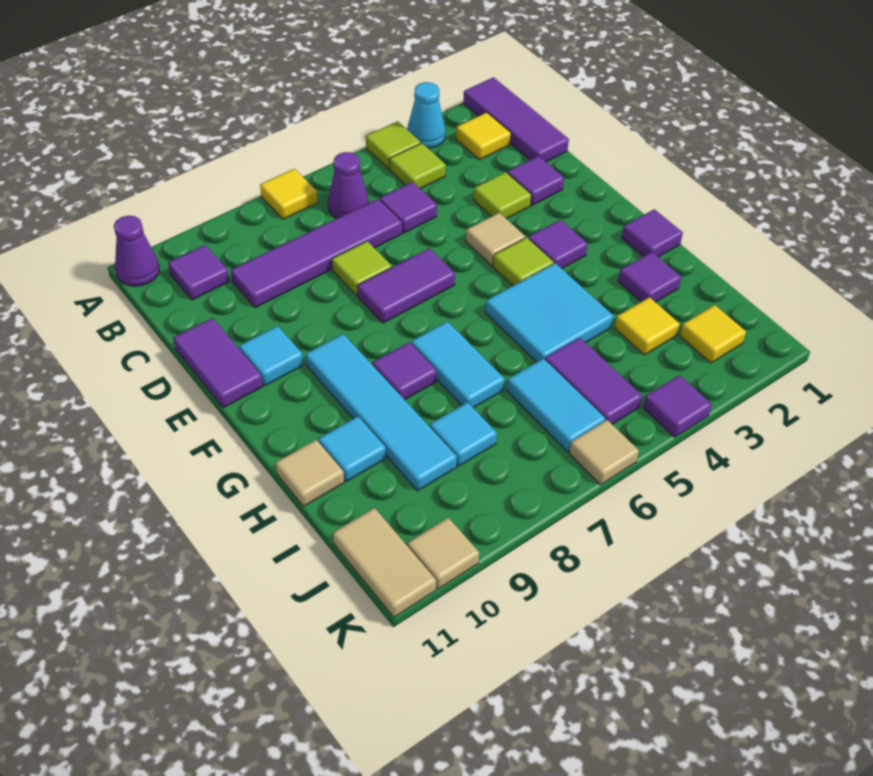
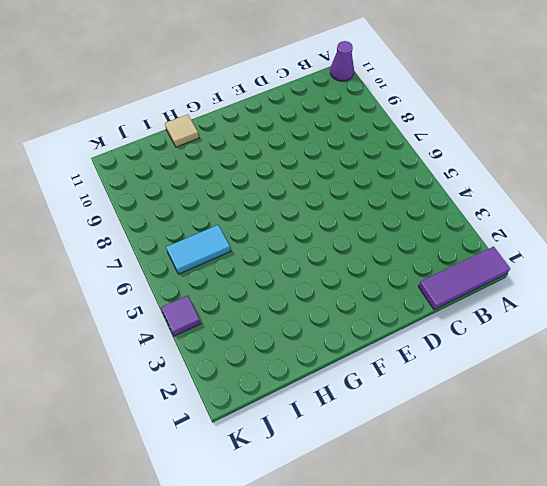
none -> cyan cone A3 level 1
none -> lime tile A4 level 1
none -> yellow tile A7 level 1
none -> yellow tile B2 level 1

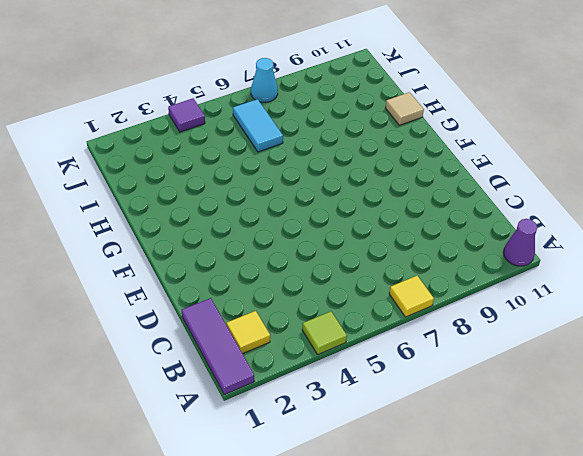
cyan cone K7 level 1 -> cyan cone A3 level 1
none -> lime tile B4 level 1
none -> purple cone B6 level 1
none -> purple tile B10 level 1
none -> purple tile C5 level 1

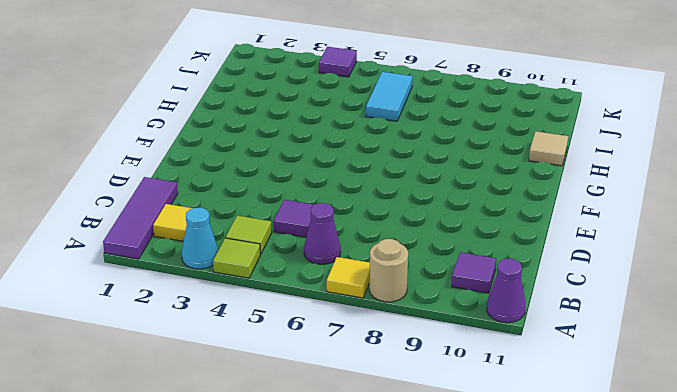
tan round brick A8 level 1 -> none
none -> purple tile C6:C9 level 1
none -> purple tile D2 level 1
none -> lime tile D3 level 1
none -> lime tile D7 level 1

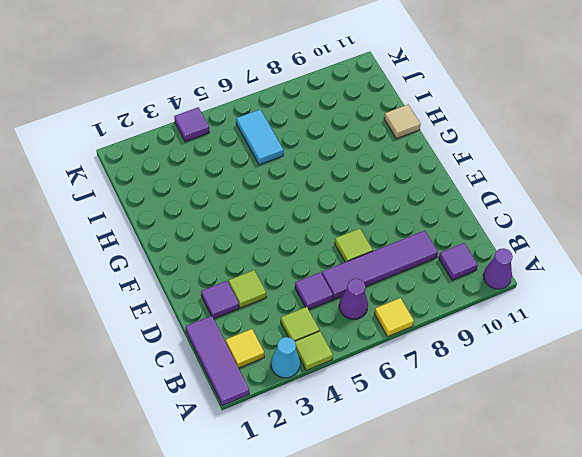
none -> purple tile D11:E11 level 1
none -> tan tile E4 level 1
none -> purple tile E6:E7 level 1
none -> cyan tile E10 level 1

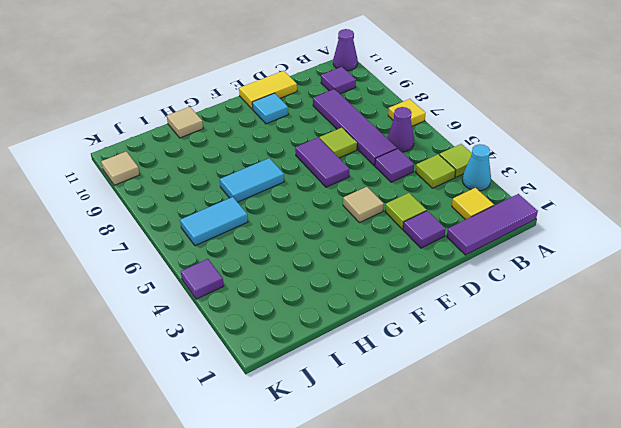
yellow tile D11:E11 level 1 -> purple tile D11:E11 level 1
none -> purple tile F3 level 1
none -> lime tile F4 level 1
none -> cyan tile F9:I9 level 1
none -> purple tile G1 level 1

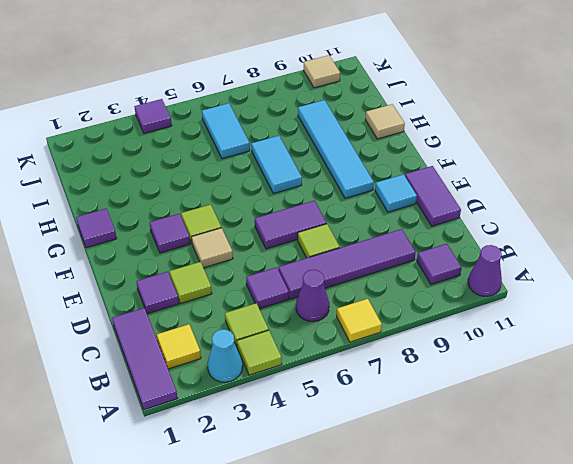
none -> cyan tile G4:H5 level 1
none -> purple tile G8 level 1
none -> purple tile H2 level 1
none -> cyan tile H10 level 1

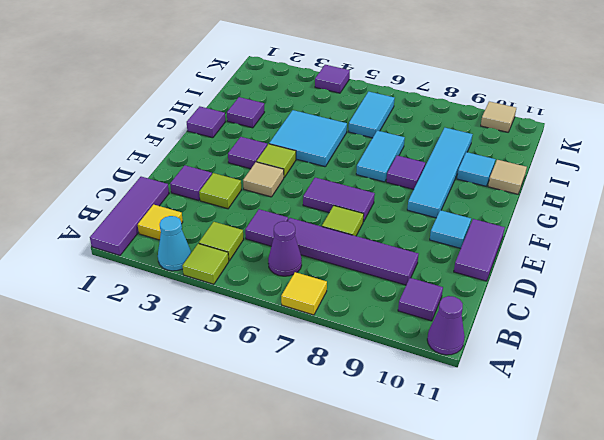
none -> yellow tile I3 level 1
none -> purple tile I5:J5 level 1
none -> cyan tile I8 level 1
none -> yellow tile J2 level 1

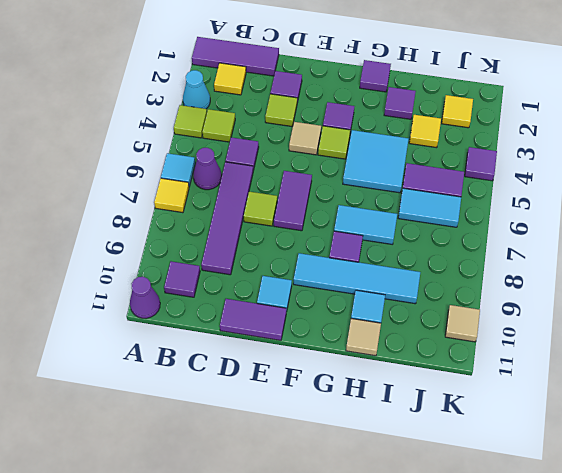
cyan tile A6 level 1 -> cyan tile I8 level 1
none -> tan tile J11:K11 level 1
none -> tan tile K6 level 1

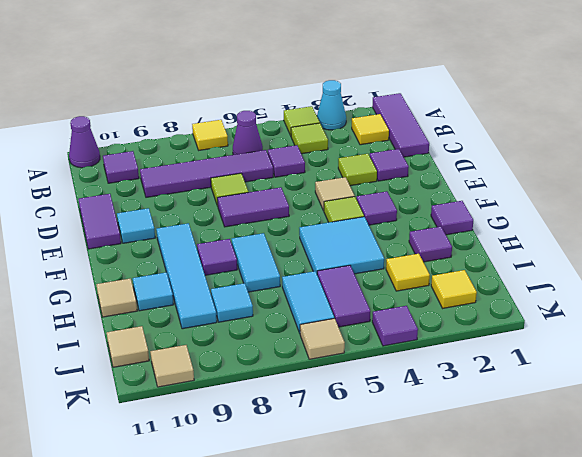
tan tile J11 level 1 -> tan tile J11:K11 level 1

